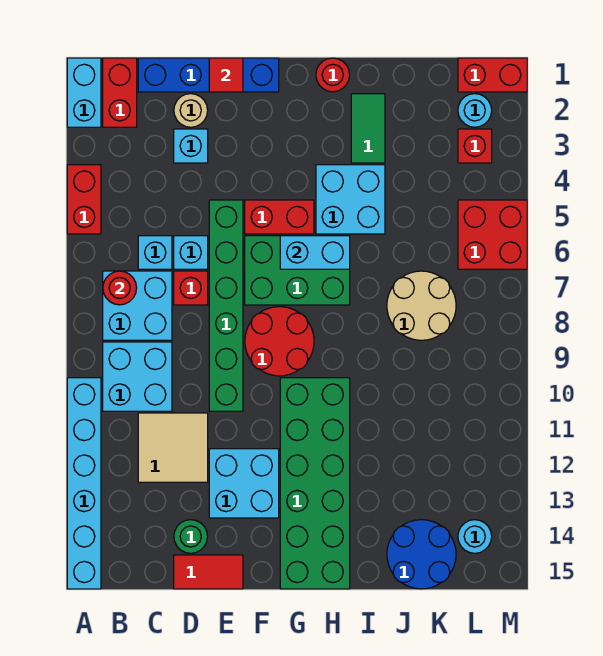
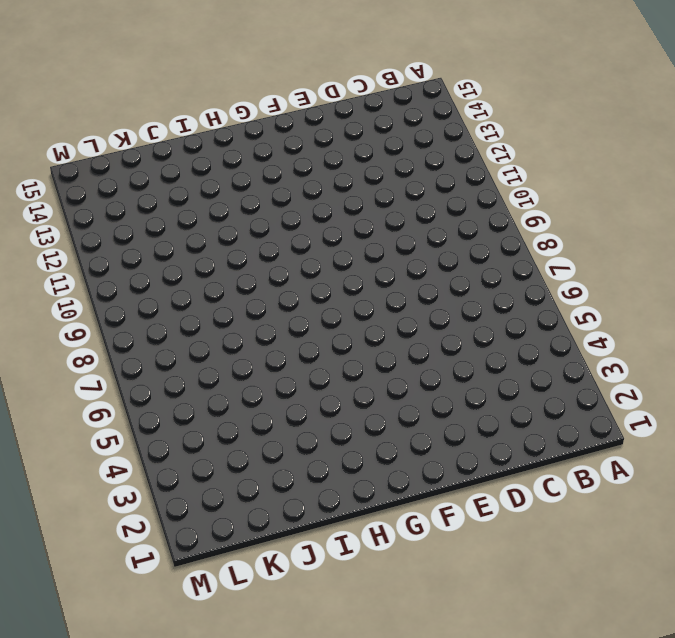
none -> cyan brick A1:A2 level 1
none -> red brick A4:A5 level 1
none -> cyan brick A10:A15 level 1
none -> red brick B1:B2 level 1

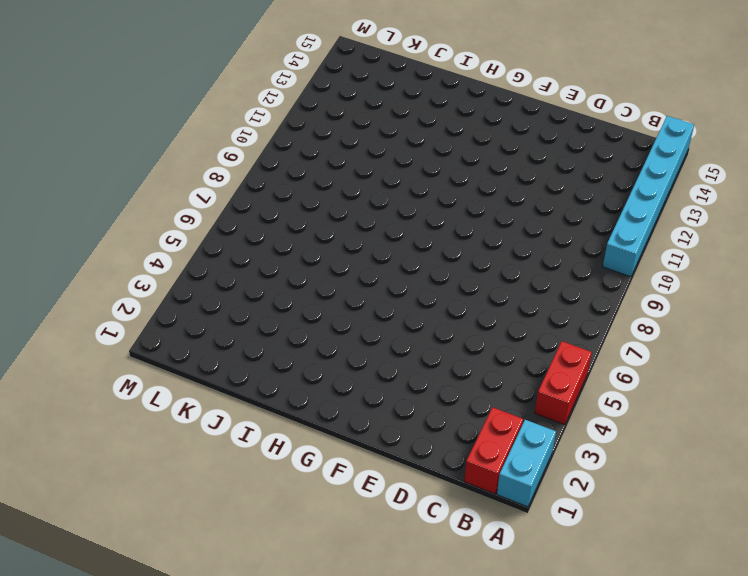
none -> cyan brick B7:C8 level 1
none -> cyan brick B9:C10 level 1
none -> blue brick C1:F1 level 1
none -> cyan brick C6 level 1

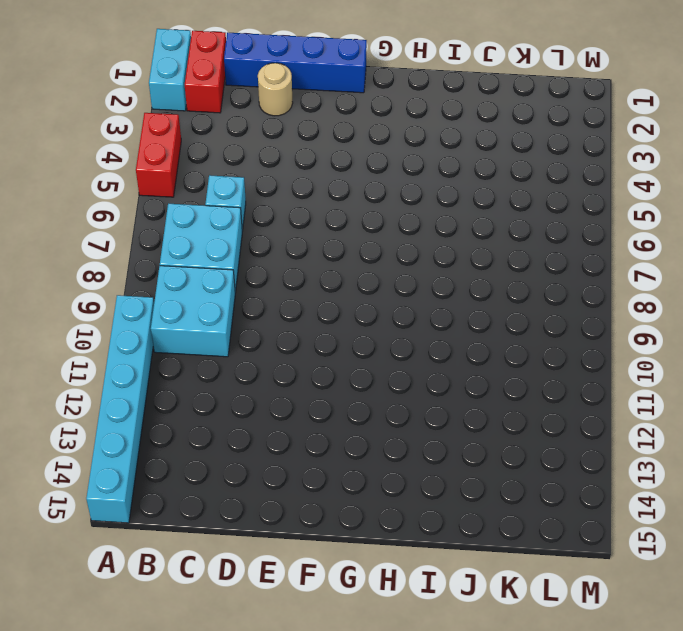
none -> tan tile C11:D12 level 1
none -> cyan brick D3 level 1
none -> cyan brick D6 level 1
none -> red brick D7 level 1

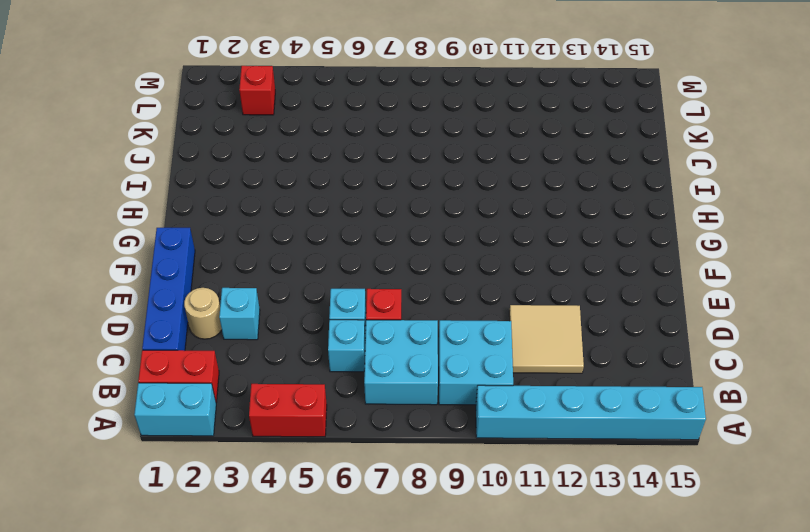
none -> green round brick D14 level 1
none -> red tile D15:E15 level 1
none -> green brick E5:E10 level 1
none -> cyan brick E12:F13 level 1

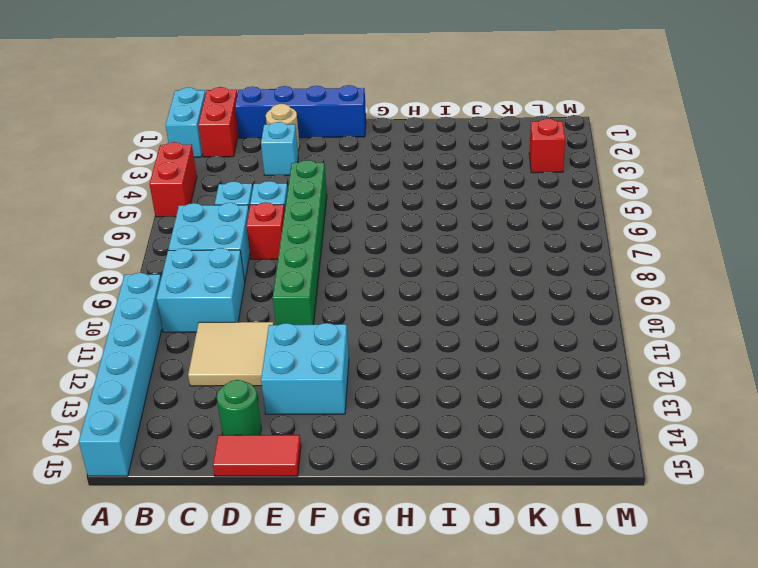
none -> red brick F5:G5 level 1
none -> green brick F6:H7 level 1
none -> red round brick F8:G9 level 1
none -> green brick G10:H15 level 1

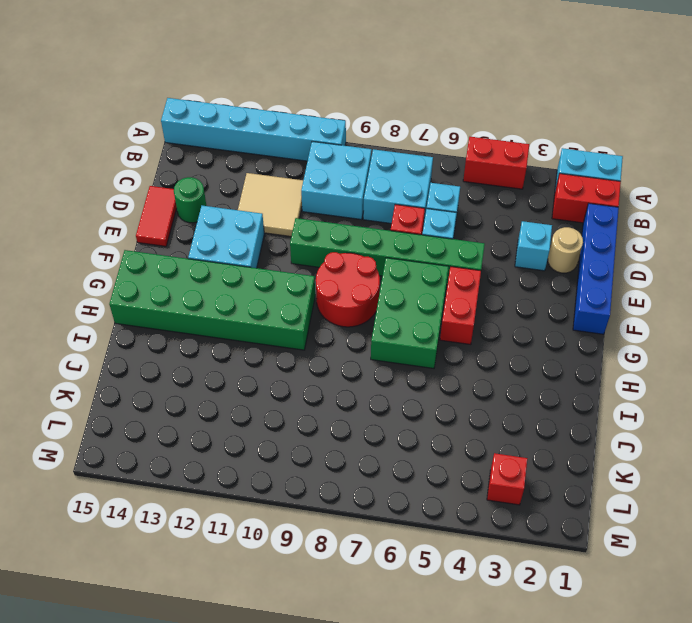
none -> red round brick H1 level 1
none -> cyan brick H4:I5 level 1
none -> green tile I2:I3 level 1
none -> tan round brick J7:K8 level 1

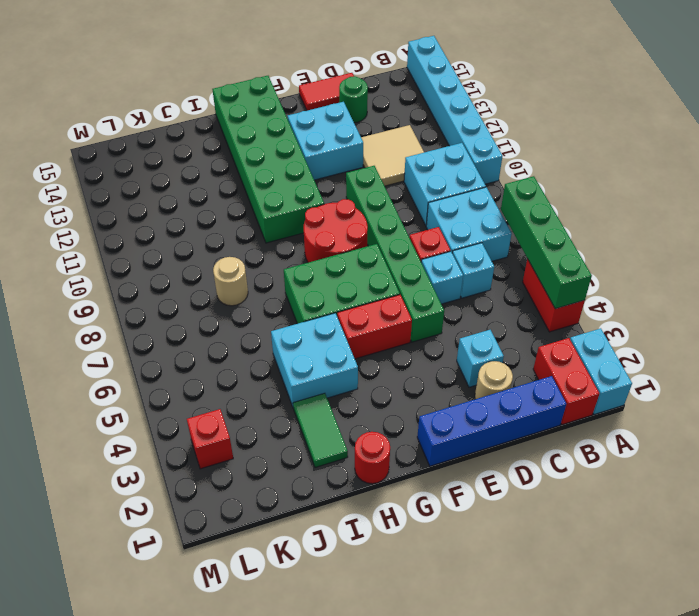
green brick A4:A7 level 2 -> none
tan round brick J8 level 1 -> tan round brick J7:K8 level 1
none -> blue round brick J14:K15 level 1
none -> red brick L1:M1 level 1
none -> cyan round brick L2 level 1
none -> red brick L5:M6 level 1

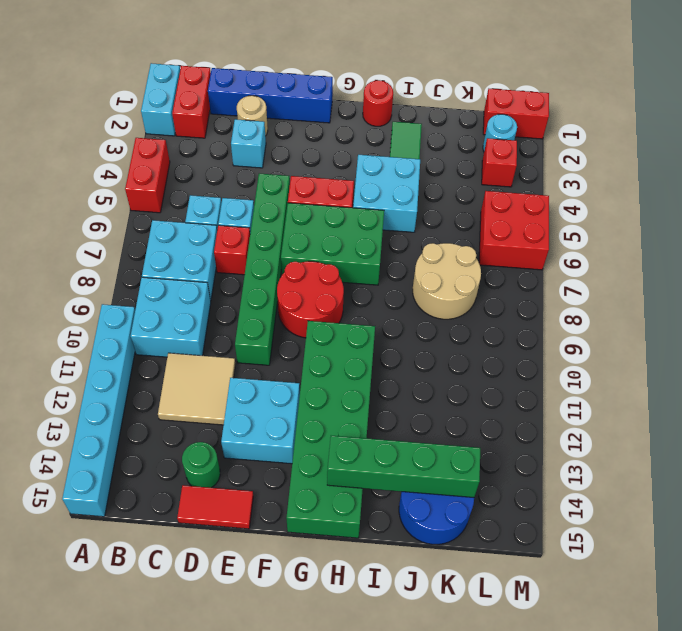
green brick H14:K14 level 2 -> none
none -> cyan round brick L14 level 1
none -> red round brick B7 level 2
none -> red tile E1 level 2
none -> cyan brick G6:H6 level 2

